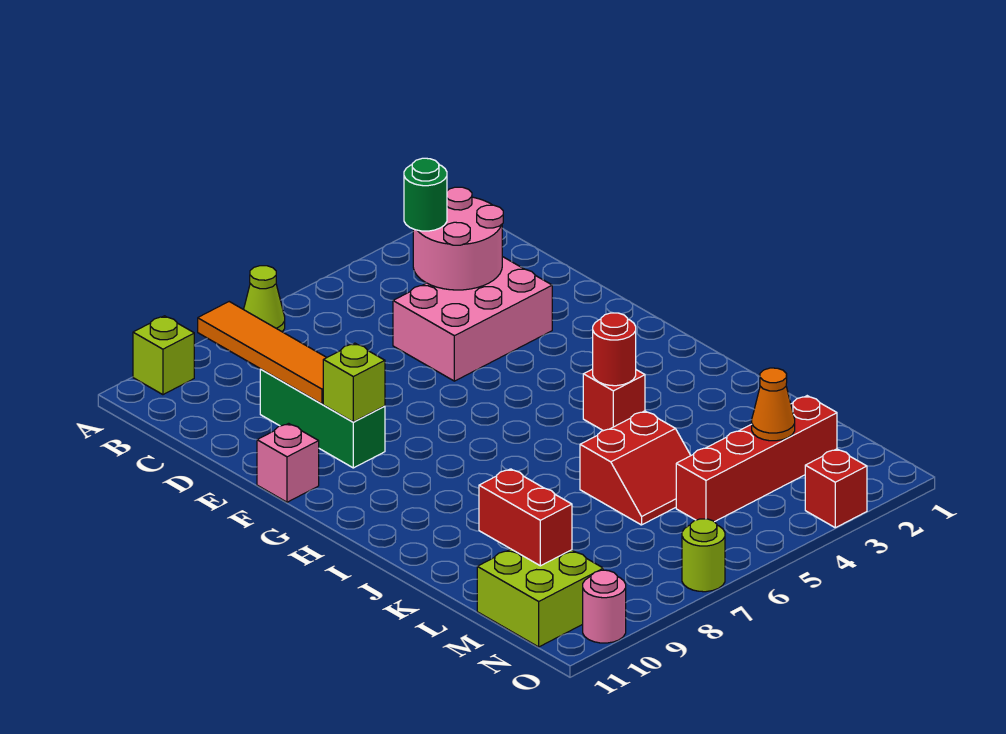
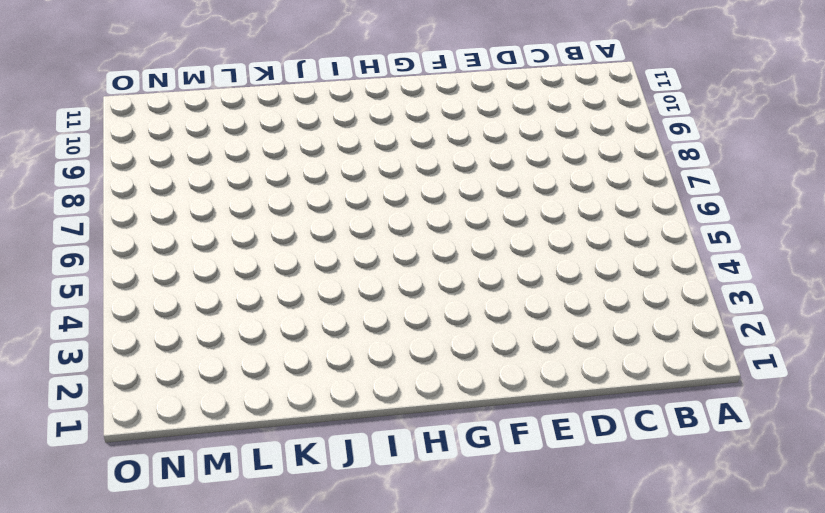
none -> lime cone A7 level 1
none -> lime brick A10 level 1
none -> pink brick D3:E5 level 1

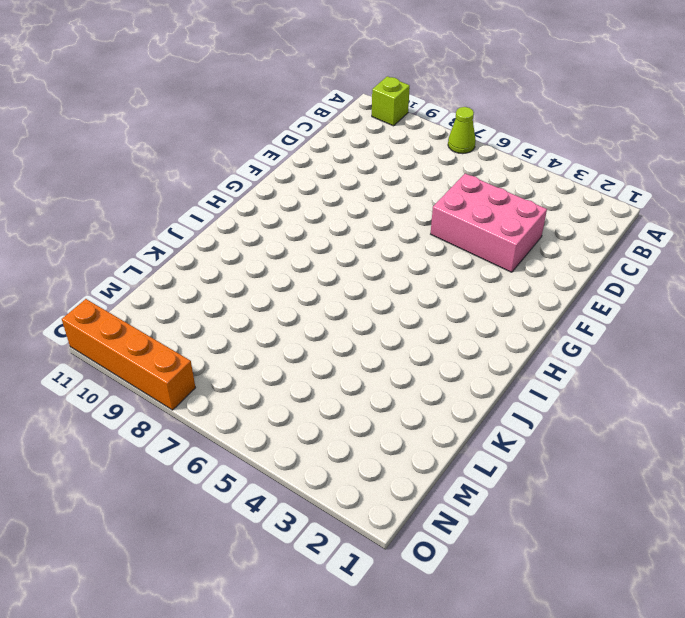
orange brick O8:O11 level 1 -> pink round brick O10 level 1
none -> green brick D9:F9 level 1
none -> pink brick F11 level 1
none -> red brick I4 level 1

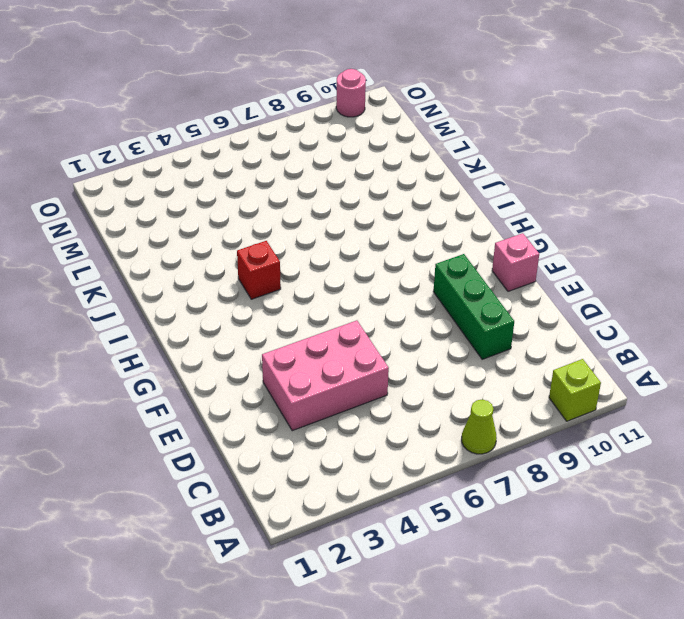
none -> red slope K5:L6 level 1 top K
none -> red brick M2:M5 level 1
none -> lime brick M10:N11 level 1

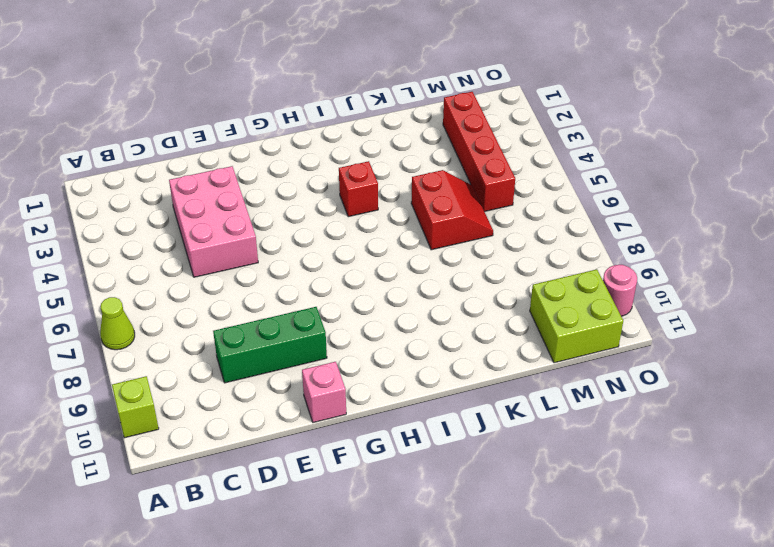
none -> red brick O3 level 1
none -> lime round brick O7 level 1
none -> orange tile B9:E9 level 2

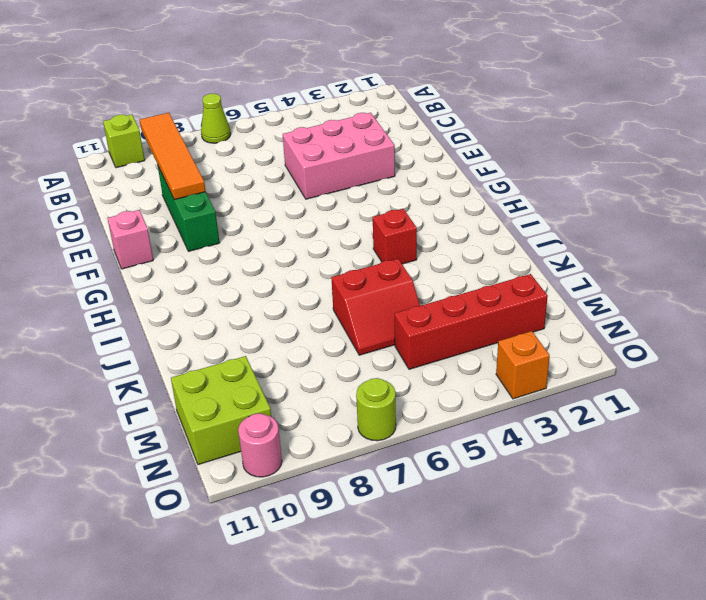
orange brick O3 level 1 -> red brick O3 level 1
none -> pink round brick C3:D4 level 2
none -> lime brick F9 level 2
none -> red round brick I4 level 2

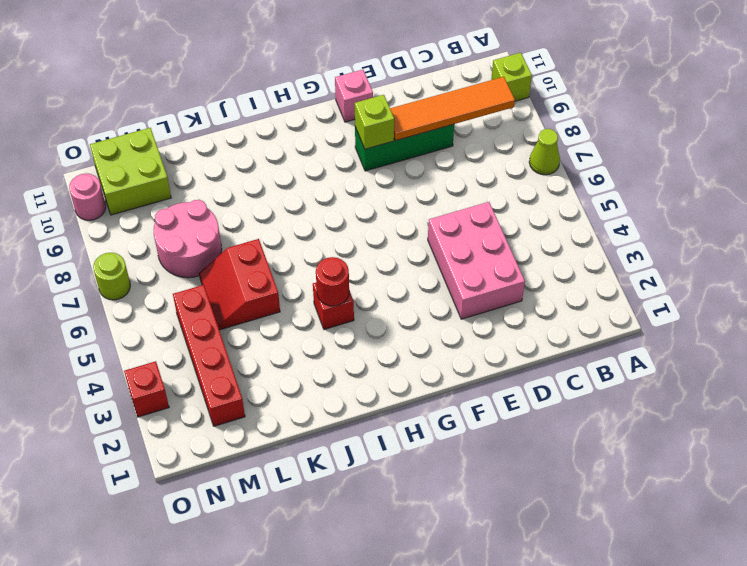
pink round brick L7:M8 level 1 -> pink round brick C3:D4 level 2
none -> red brick L10:M10 level 2
none -> orange cone M3 level 2
none -> green round brick C4 level 3

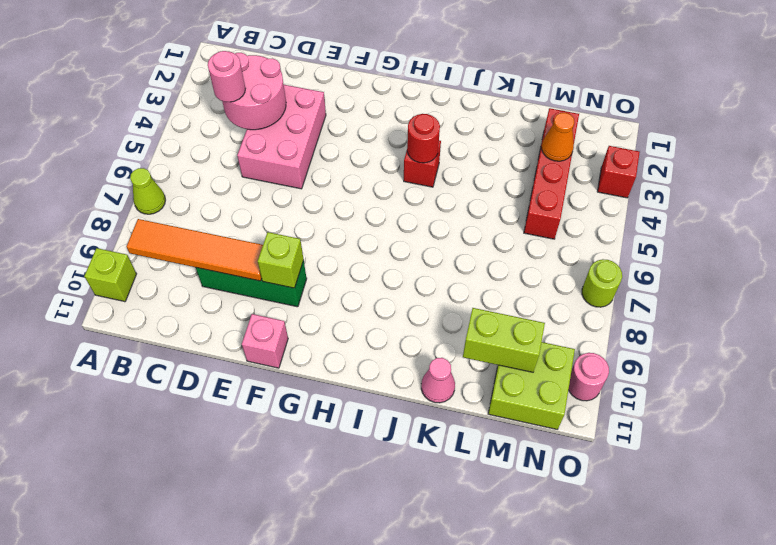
pink round brick C4 level 3 -> green round brick C4 level 3
pink cone K11 level 1 -> none
lime brick L10:M10 level 2 -> red brick L10:M10 level 2
none -> red slope K5:L6 level 1 top K

